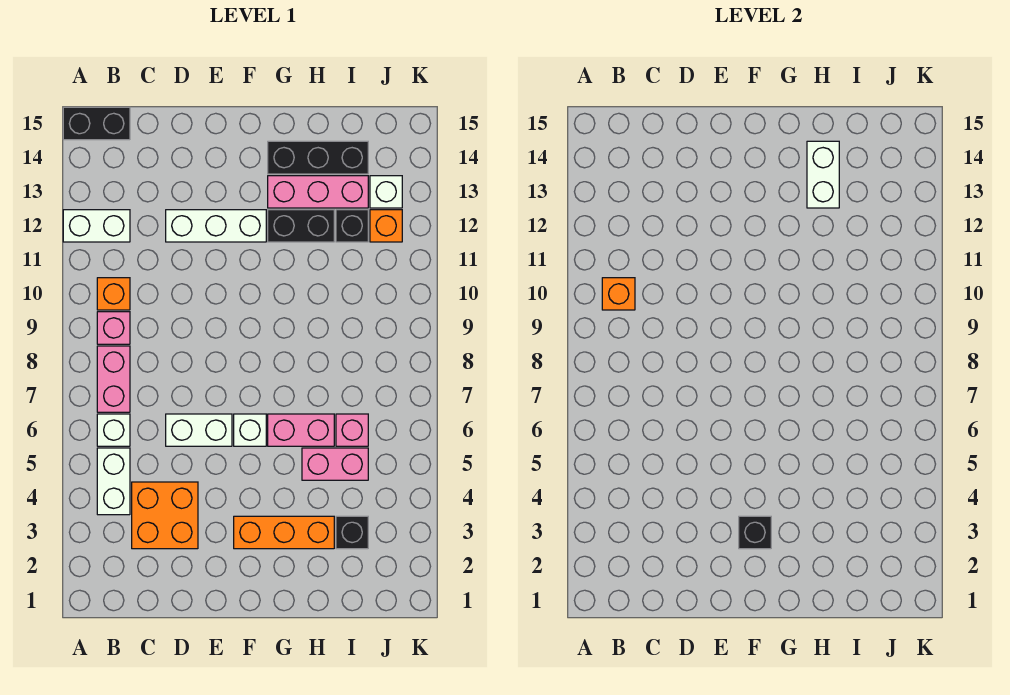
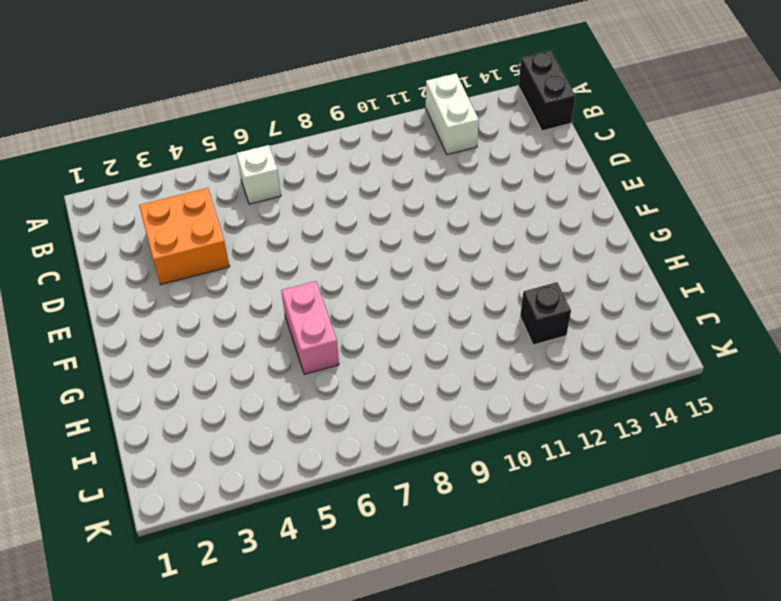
none -> white brick B4:B5 level 1
none -> pink brick B7:B8 level 1
none -> pink brick B9 level 1

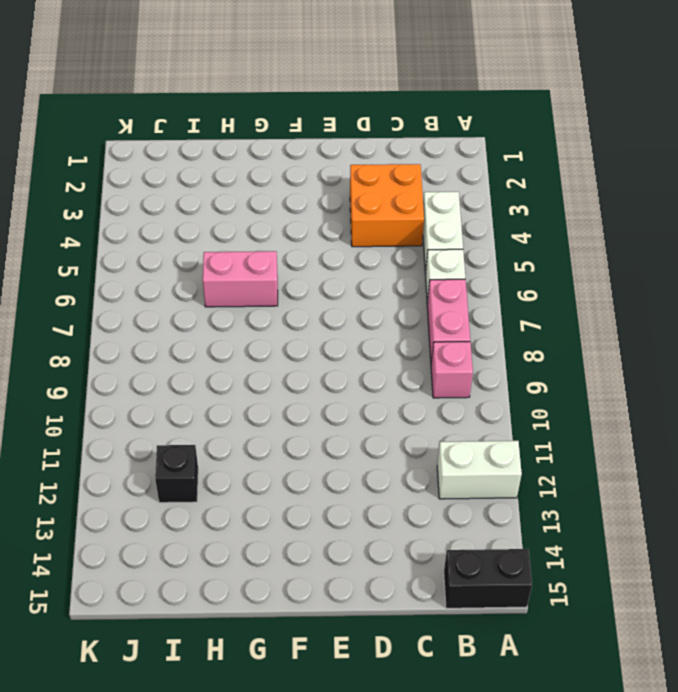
none -> orange brick B10 level 1
none -> white brick D6:E6 level 1
none -> white brick D12:F12 level 1

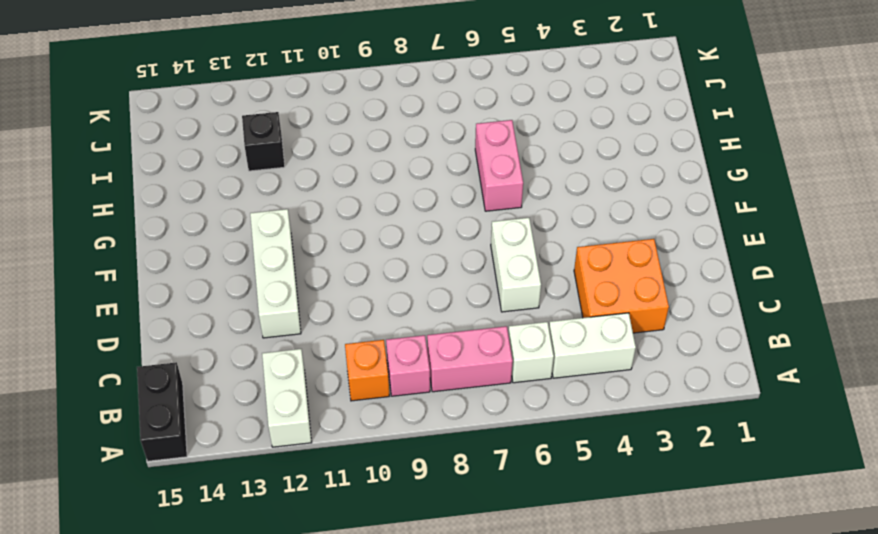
none -> orange brick F3:H3 level 1
none -> white brick F6 level 1
none -> black brick G12:H12 level 1

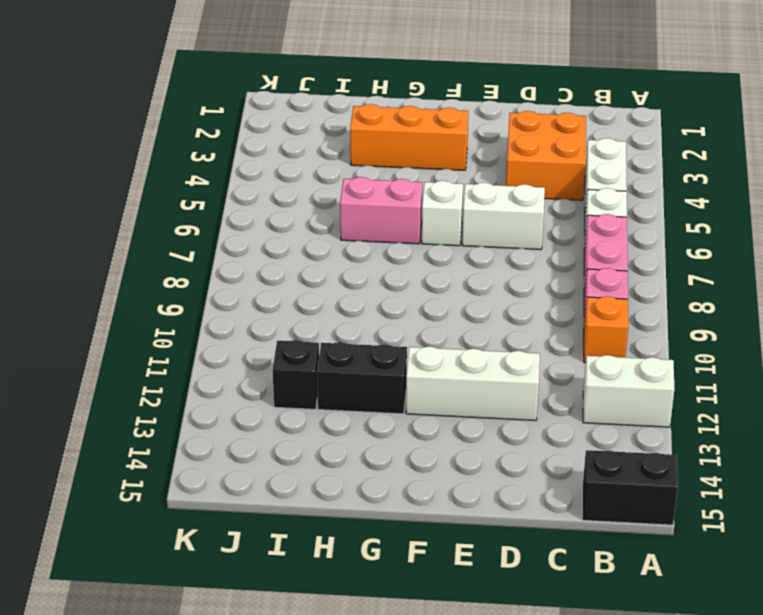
none -> pink brick G13:I13 level 1
none -> black brick G14:I14 level 1
none -> pink brick H5:I5 level 1

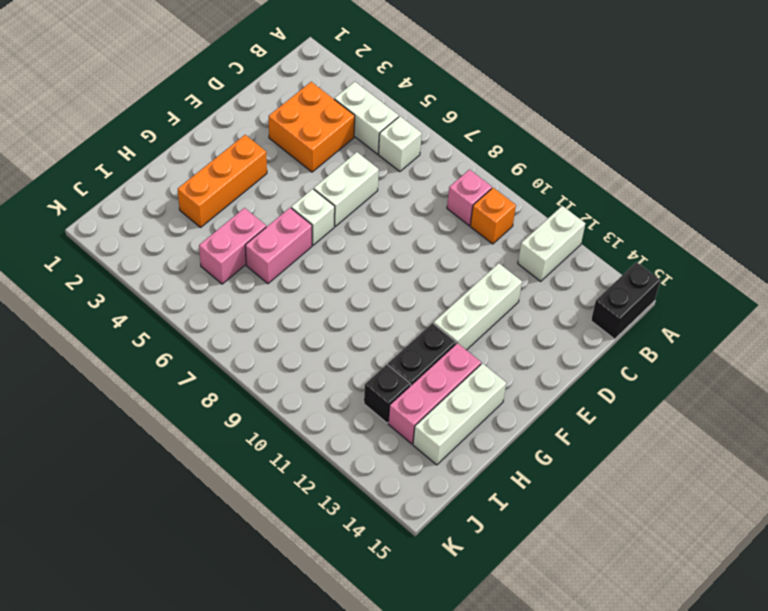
white brick G14:I14 level 1 -> black brick G14:I14 level 1
none -> pink brick B7:B8 level 1
none -> black brick I3 level 1
none -> pink brick I6 level 1

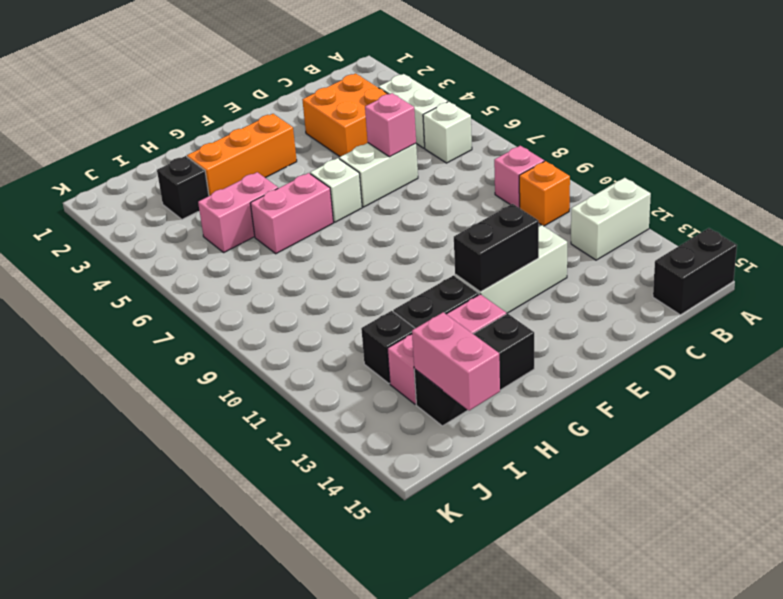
pink brick D6 level 2 -> pink brick I6 level 1
black brick E12:F12 level 2 -> none
pink brick I14:I15 level 2 -> pink brick B7:B8 level 1
none -> orange brick J12 level 1
none -> white brick J13 level 1
none -> orange brick B10 level 2

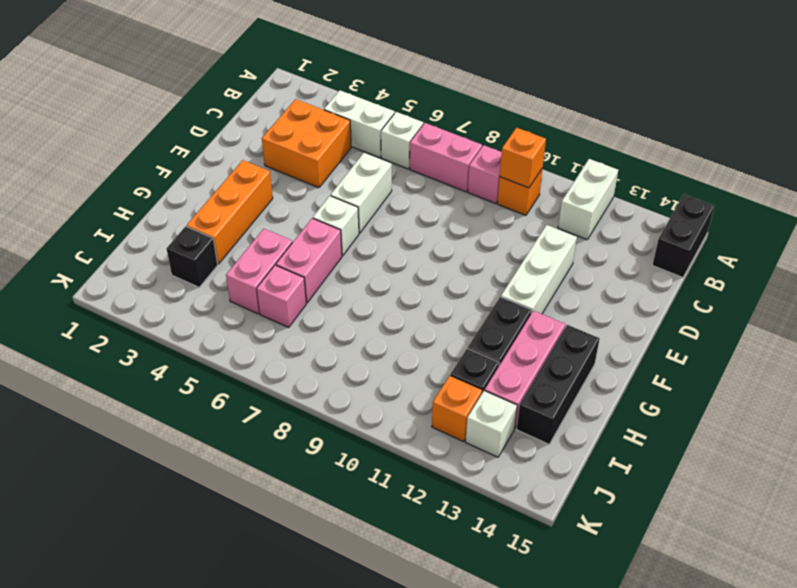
none -> black brick F3 level 2
none -> white brick H13:H14 level 2

